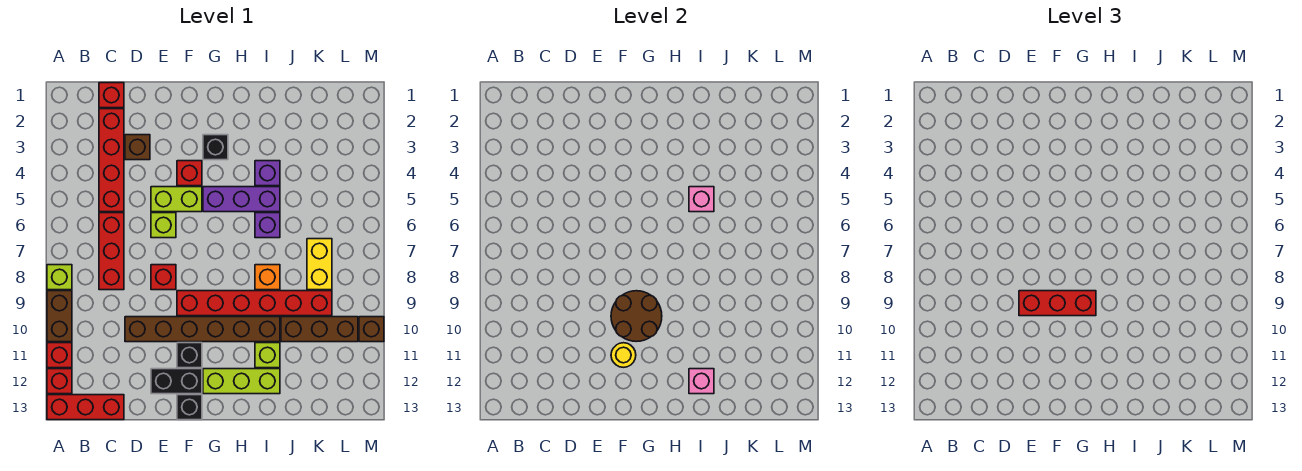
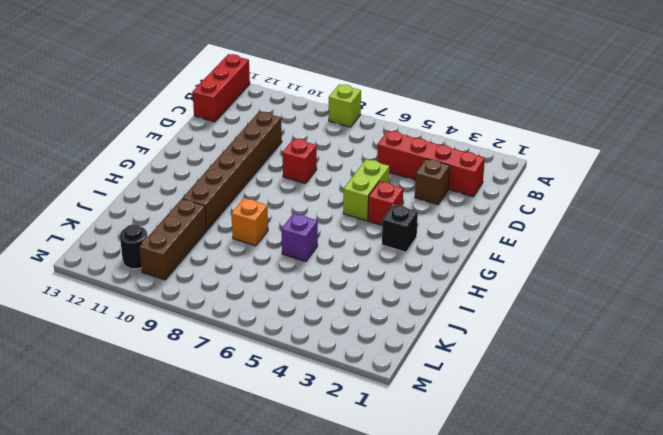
black round brick L11 level 1 -> none
none -> brown brick A9:A10 level 1
none -> red brick A11 level 1
none -> red brick A12 level 1
none -> red brick C1 level 1

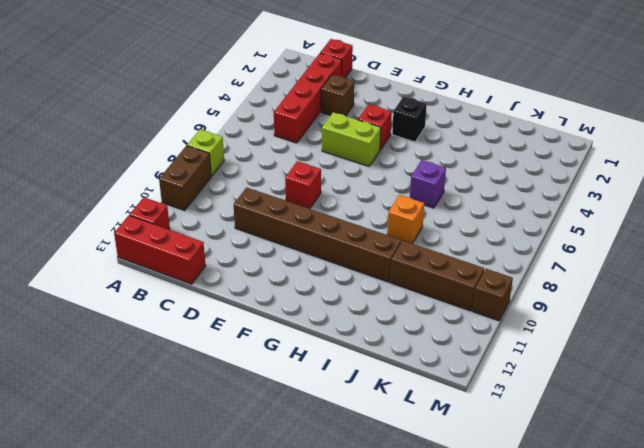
none -> red brick A11 level 1
none -> red brick C6:C8 level 1
none -> lime brick E6 level 1
none -> black brick E12:F12 level 1

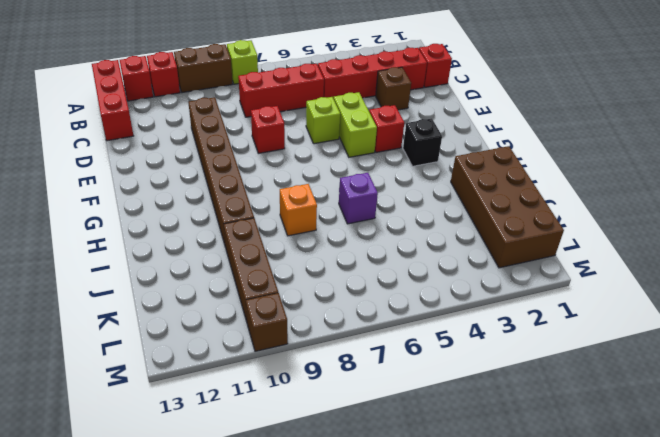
brown brick I1:L2 level 1 -> none
none -> black brick E12:F12 level 1
none -> red brick F9:K9 level 1
none -> black brick F11 level 1
none -> black brick F13 level 1

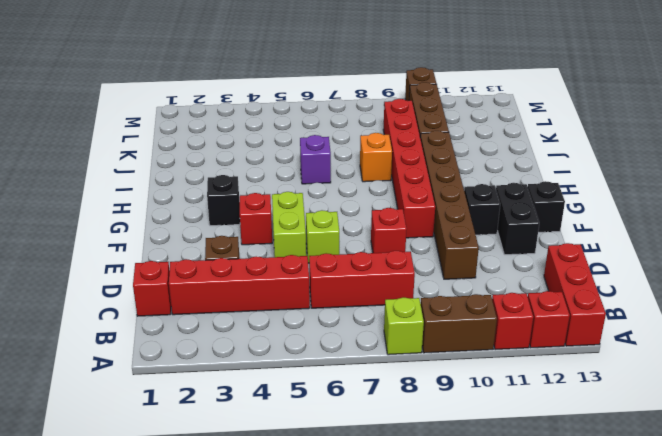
none -> purple brick G5:I5 level 1
none -> lime brick G12:I12 level 1
none -> purple brick I4 level 1
none -> lime brick I11 level 1

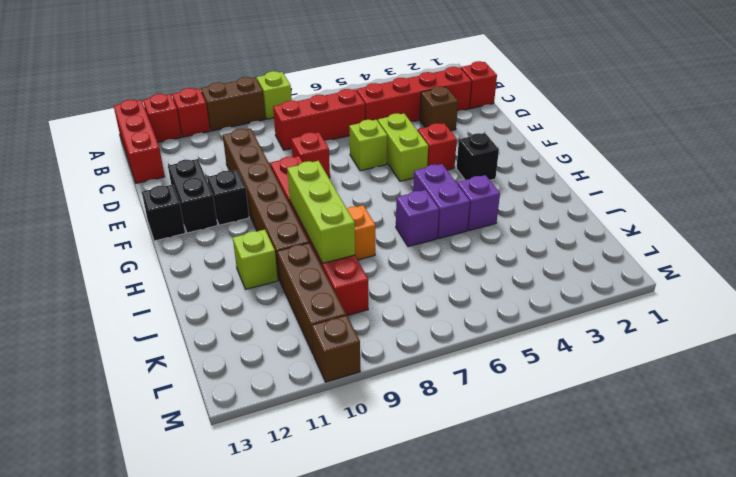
purple brick H5:I5 level 1 -> purple brick G5:I5 level 1
lime brick H9:J9 level 2 -> lime brick G12:I12 level 1
none -> yellow brick K7:K8 level 1
none -> brown round brick F9:G10 level 2
none -> yellow round brick F11 level 2
none -> pink brick I5 level 2

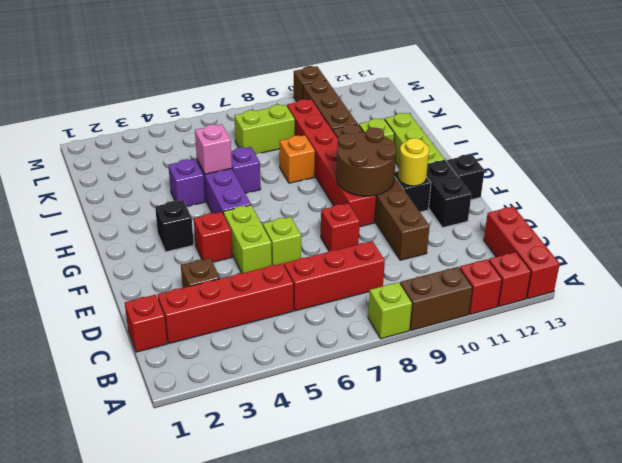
lime brick K7:K8 level 1 -> yellow brick K7:K8 level 1
none -> pink brick I12 level 2
none -> red brick E9:G9 level 3

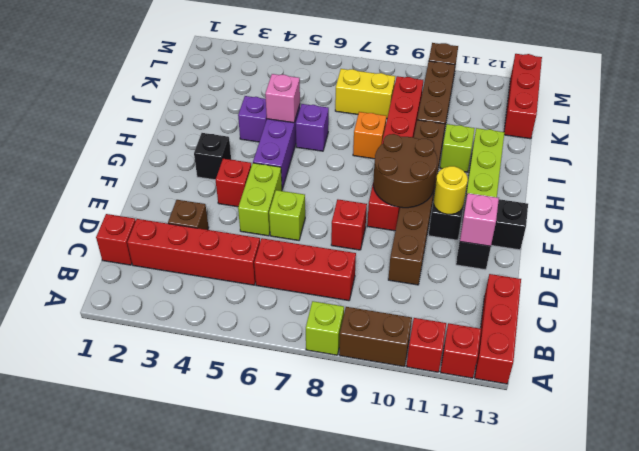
pink brick E12 level 2 -> pink brick I12 level 2
red brick K13:M13 level 1 -> red brick E9:G9 level 3

